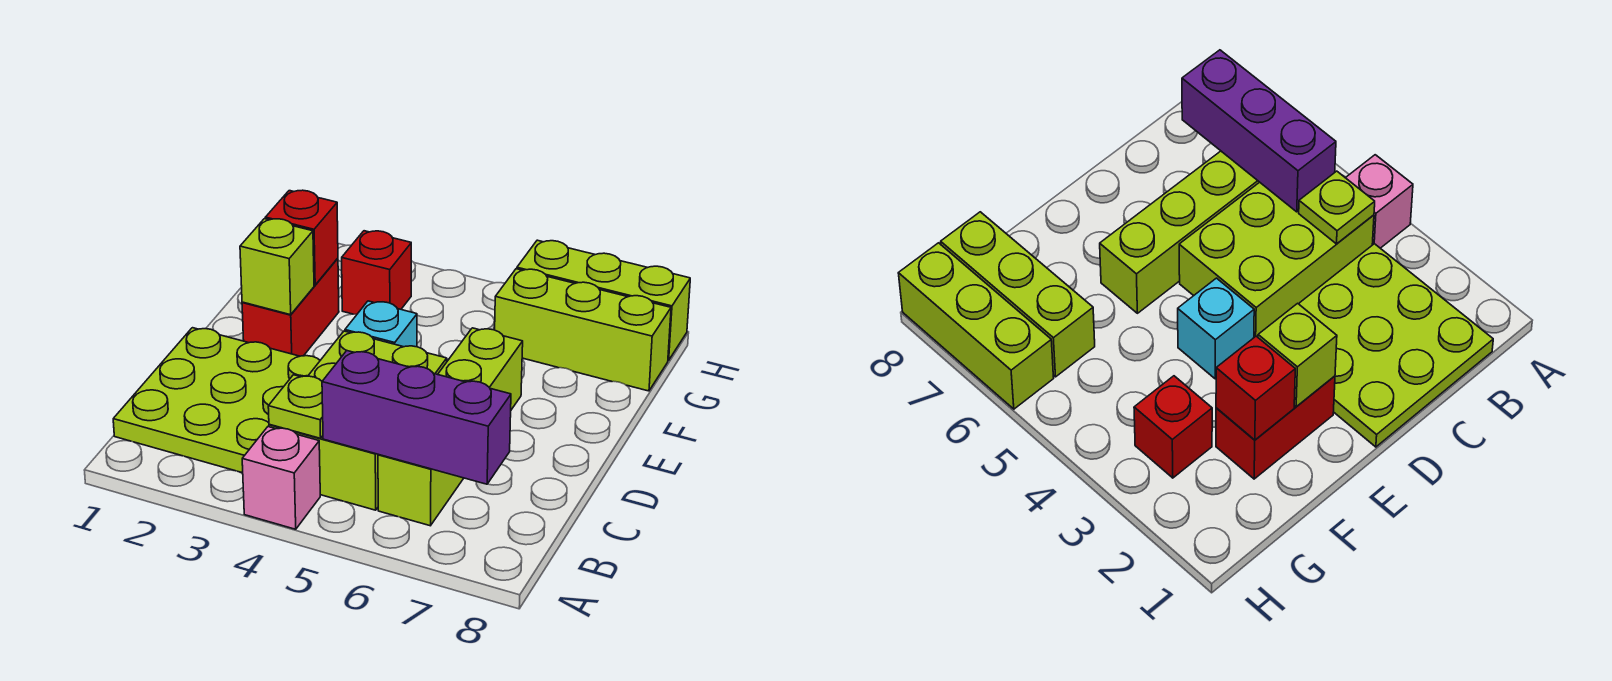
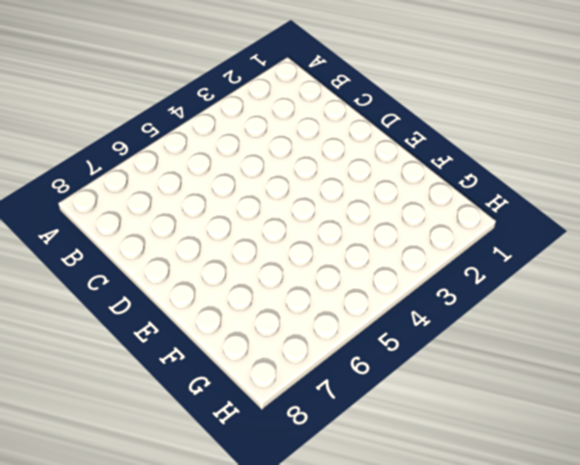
none -> pink brick A4 level 1
none -> lime plate B1:D3 level 1
none -> lime brick B4:D5 level 1

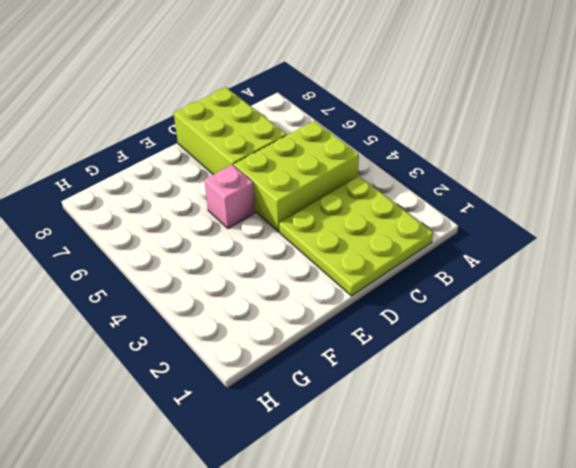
lime brick C6:D8 level 1 -> lime brick B6:E6 level 1
pink brick E5 level 1 -> pink brick A4 level 1
none -> red brick E2:F2 level 1
none -> cyan brick E4 level 1
none -> red brick G3 level 1

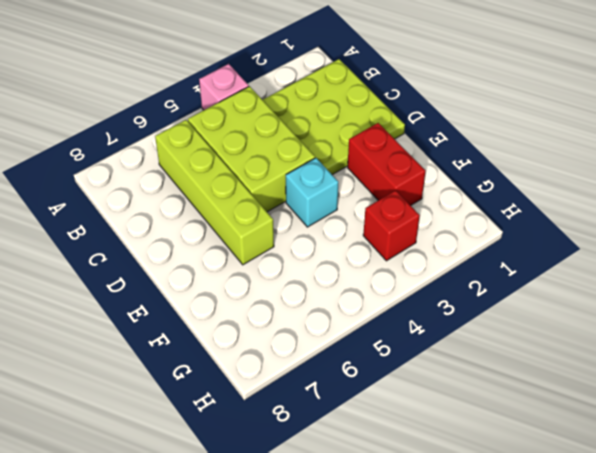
none -> lime brick G6:G8 level 1
none -> lime brick H6:H8 level 1
none -> lime plate B4 level 2

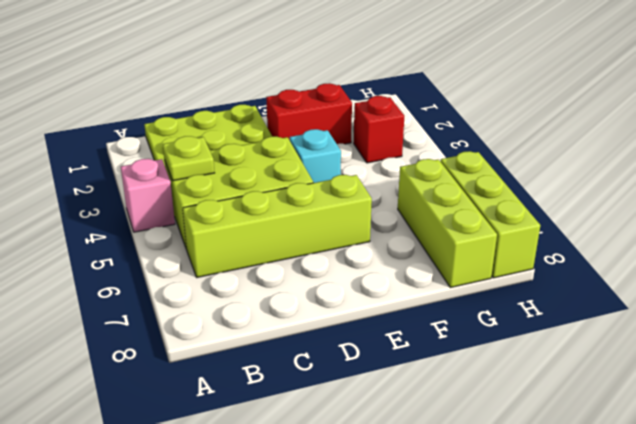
none -> purple brick B5:B7 level 2
none -> lime brick E2 level 2
none -> red brick F2 level 2

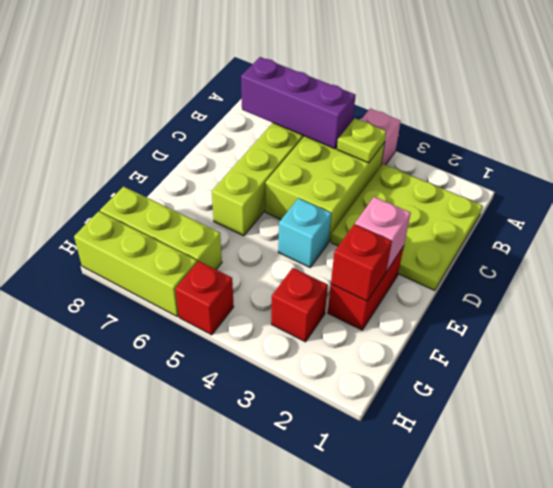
pink brick E2 level 2 -> lime brick E2 level 2
red brick H5 level 1 -> none

